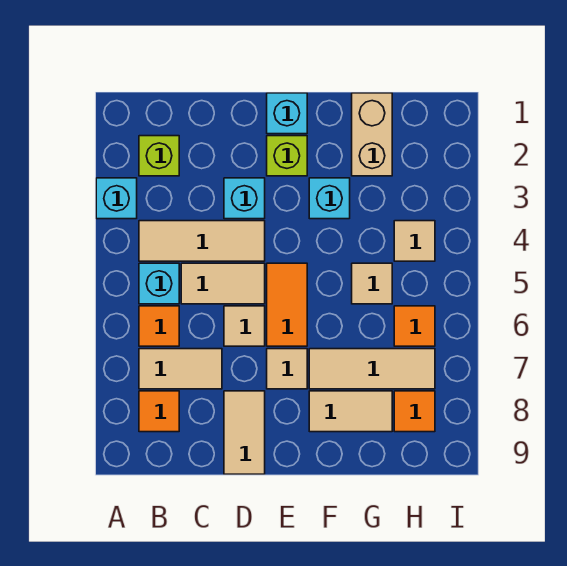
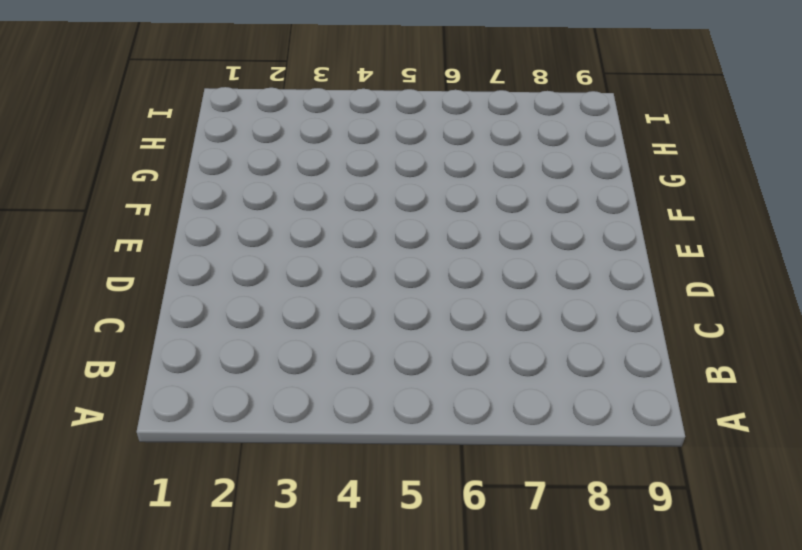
none -> cyan brick A3 level 1
none -> lime brick B2 level 1
none -> tan tile B4:D4 level 1

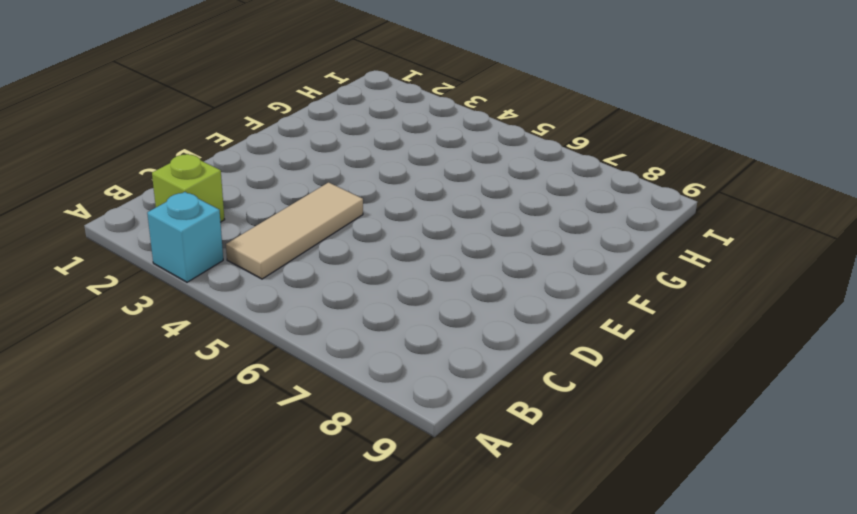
none -> cyan brick B5 level 1
none -> orange tile B6 level 1
none -> tan tile B7:C7 level 1

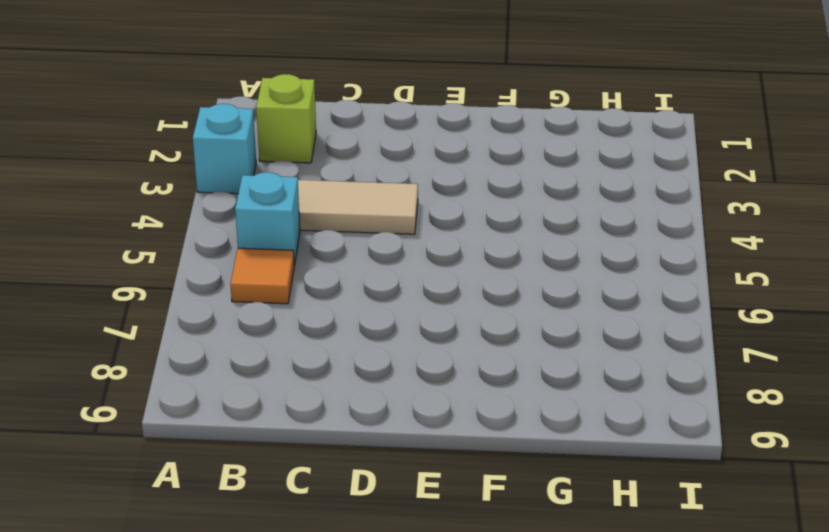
none -> tan tile B7:C7 level 1
none -> orange tile B8 level 1
none -> tan tile C5:D5 level 1

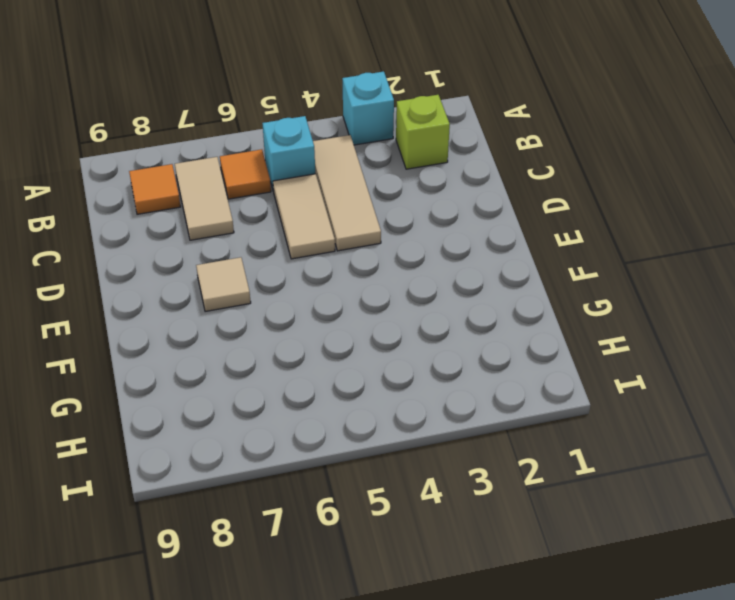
none -> cyan brick D3 level 1
none -> tan tile D6 level 1
none -> tan tile D8:D9 level 1

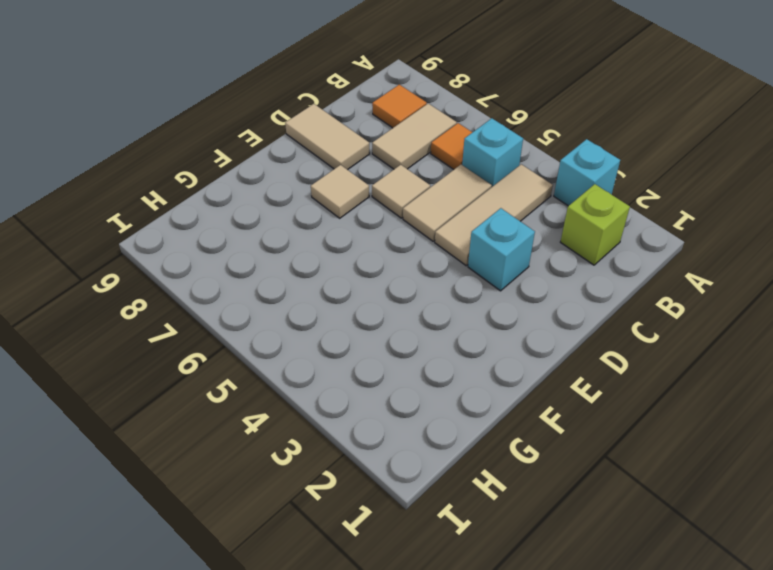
none -> cyan brick E1 level 1
none -> lime brick E2 level 1
none -> orange tile E5:E6 level 1

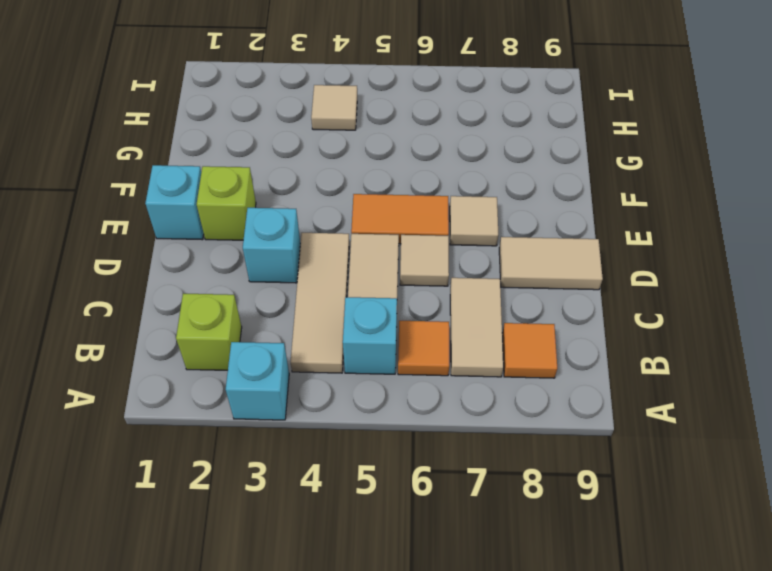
none -> cyan brick F3 level 1
none -> tan tile F7:H7 level 1
none -> tan tile F8:G8 level 1

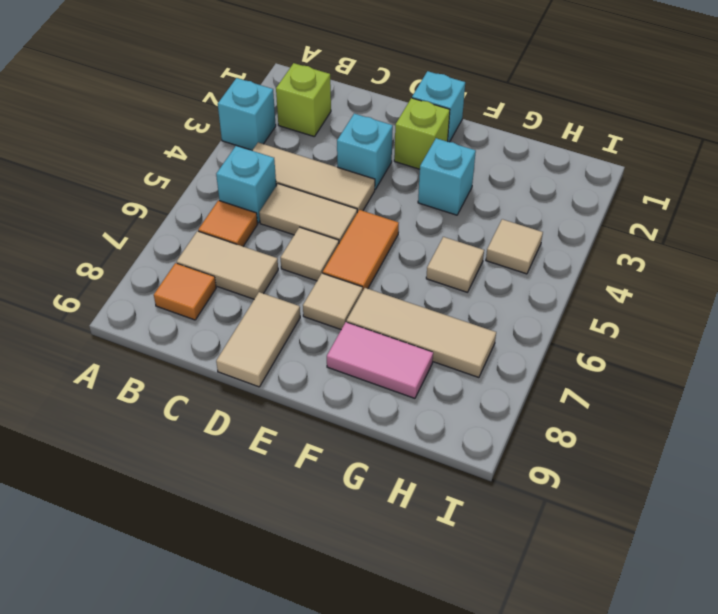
pink tile F8:G8 level 1 -> tan tile F8:G8 level 1
none -> tan brick G1:G2 level 1
none -> orange tile H6 level 1
none -> orange tile H8 level 1

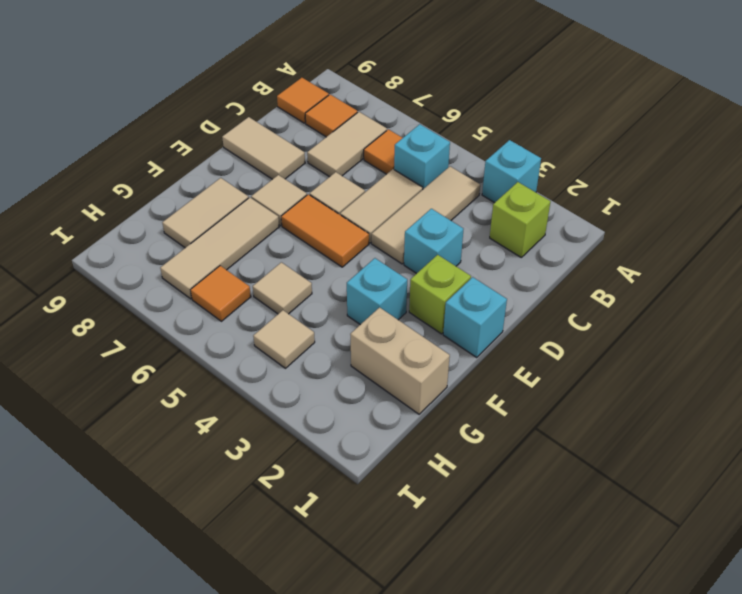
orange tile B9 level 1 -> orange tile H8 level 1

